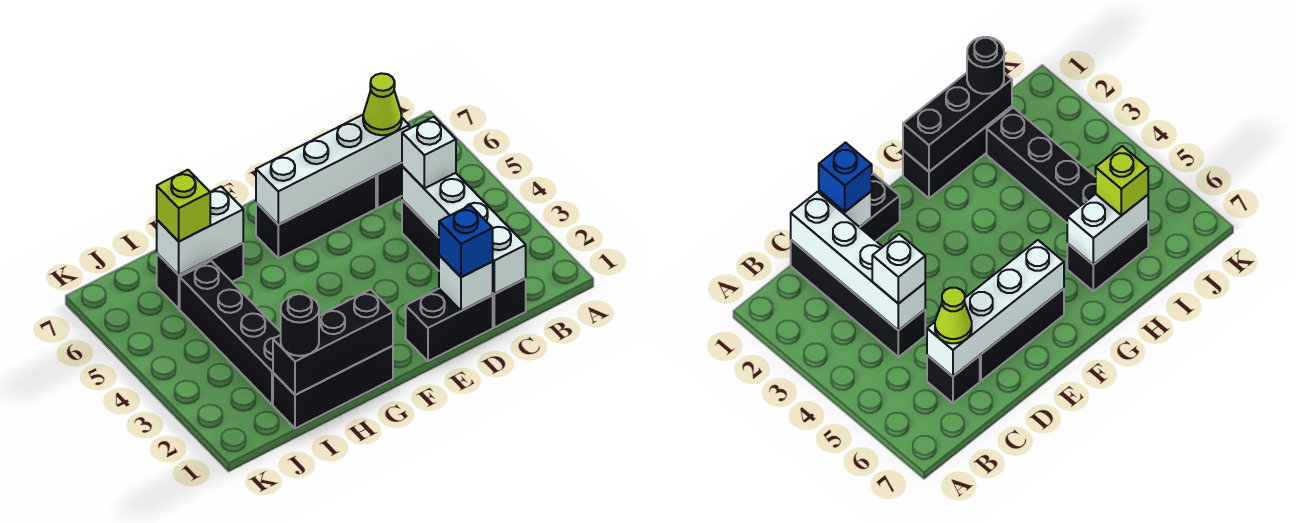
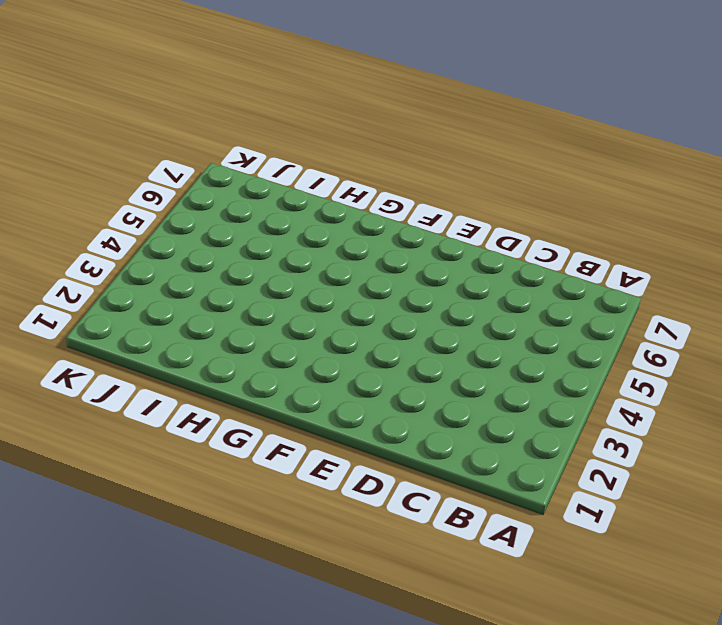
none -> black brick C1:C4 level 1
none -> black brick C6 level 1
none -> black brick D1:E1 level 1

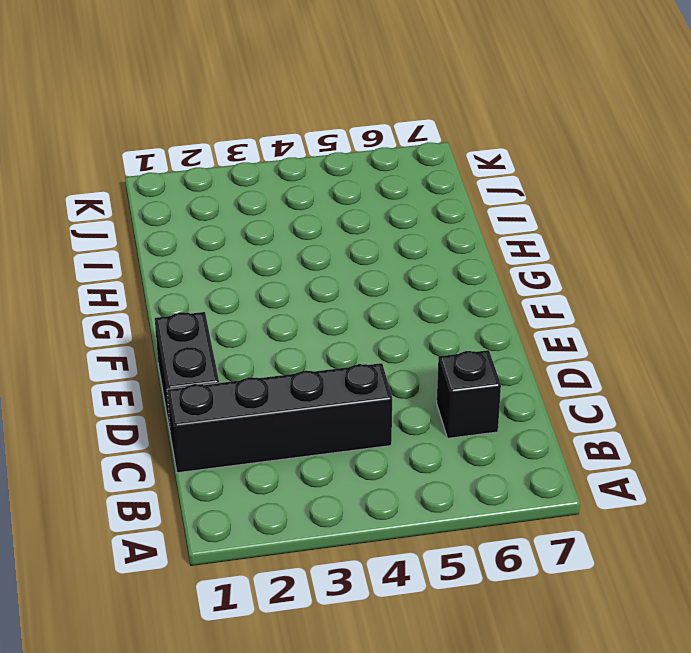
none -> black brick D6:F6 level 1
none -> black brick G1:I1 level 1
none -> black brick H6:I6 level 1

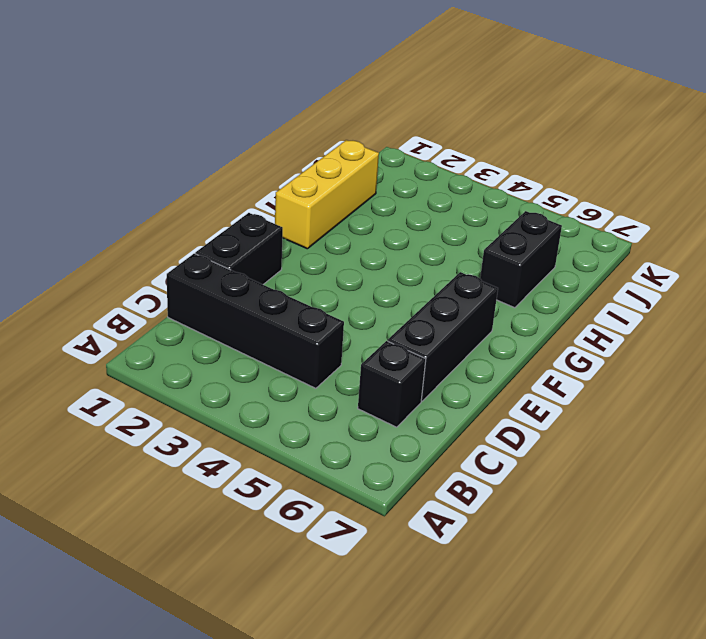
yellow brick G1:I1 level 1 -> black brick G1:I1 level 1
none -> black brick I2:I5 level 1
none -> white brick C1:C4 level 2
none -> white brick C6:F6 level 2

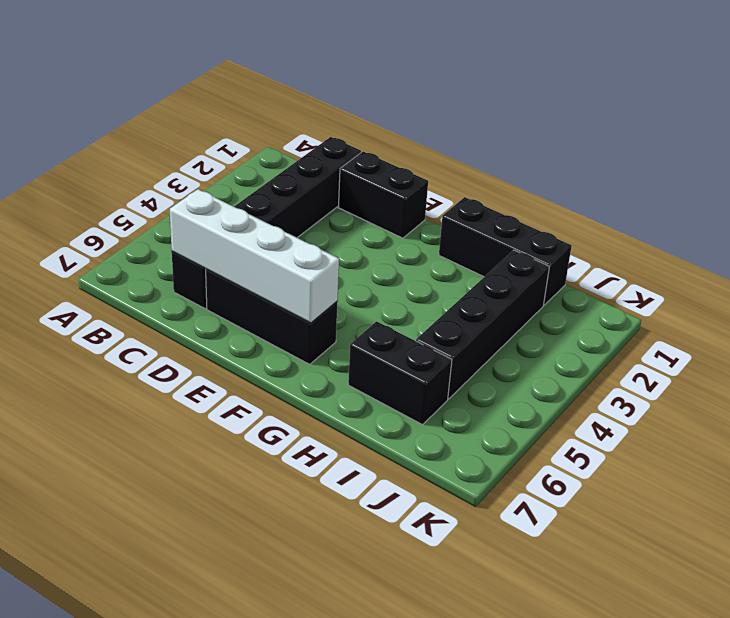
none -> white brick C1:C4 level 2
none -> white brick D1 level 2
none -> black brick G1:I1 level 2

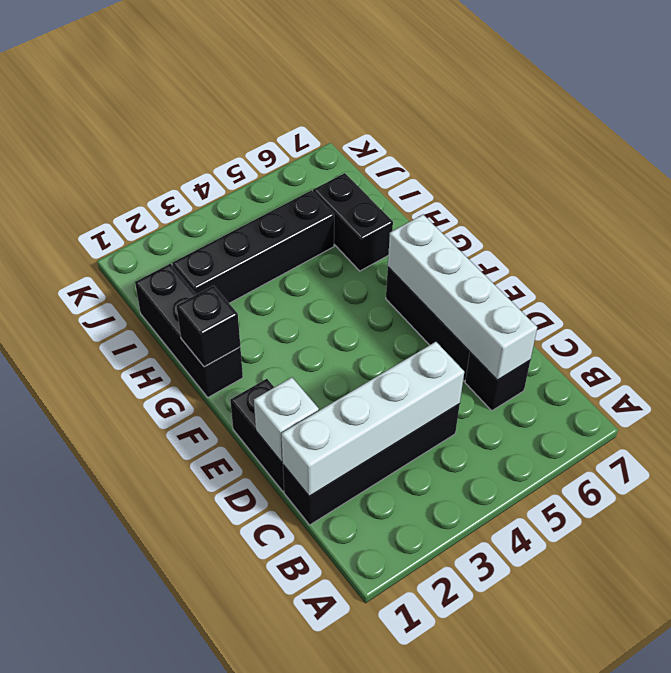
black brick G1 level 2 -> black brick G1:I1 level 2
none -> white brick H6:I6 level 2
none -> white brick C4 level 3
none -> lime cone C6 level 3

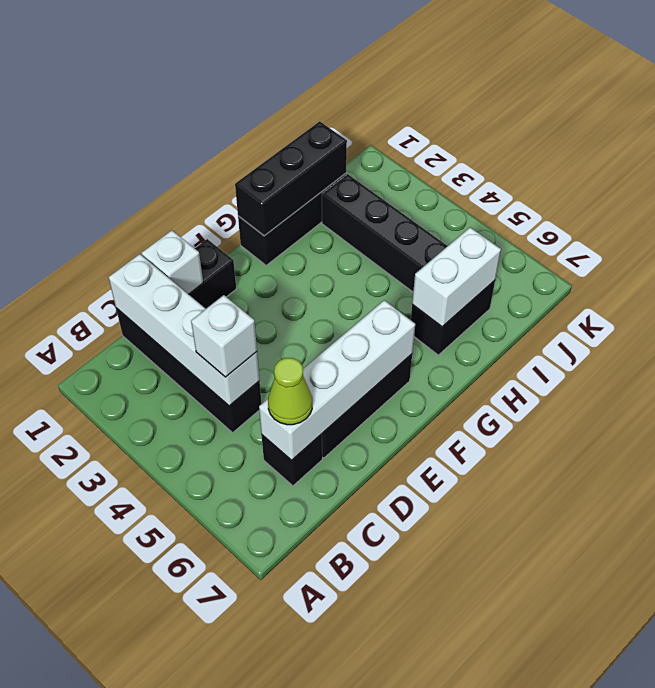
none -> blue brick D1 level 3
none -> black round brick I1 level 3
none -> lime brick I6 level 3

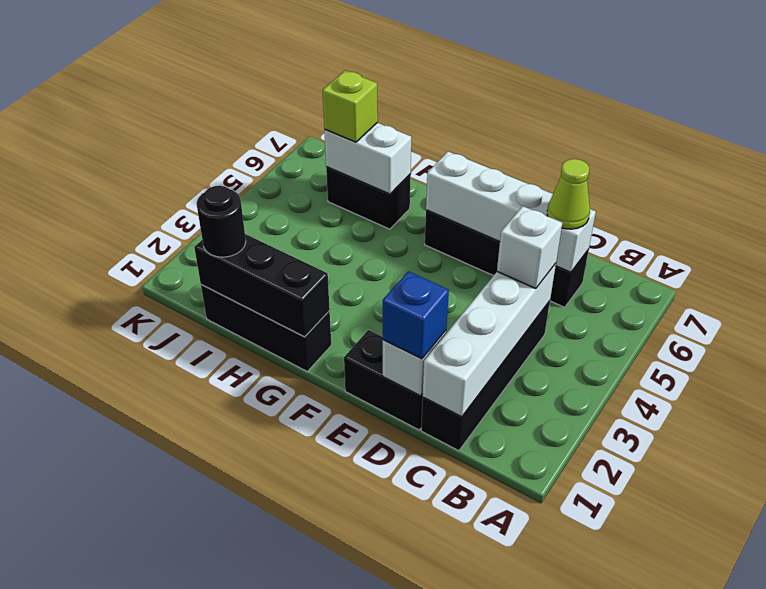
none -> black brick I2:I5 level 1

